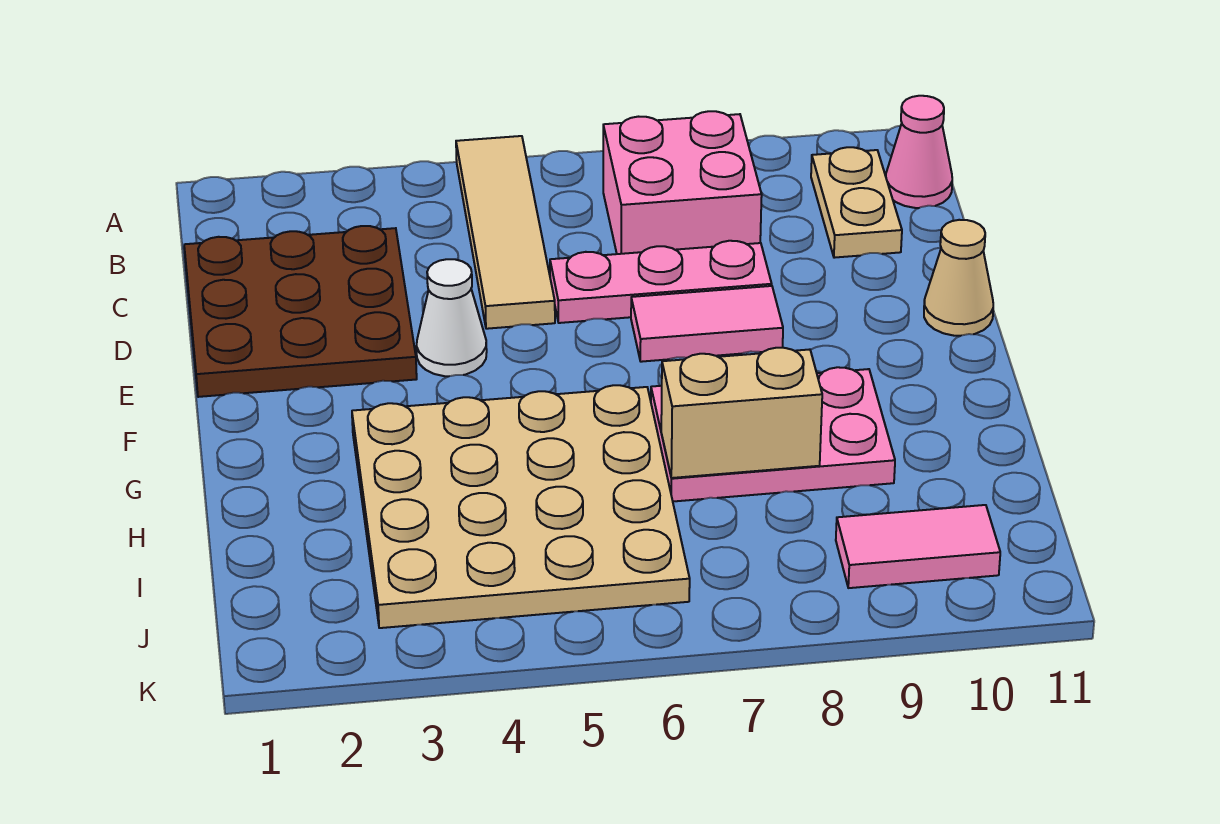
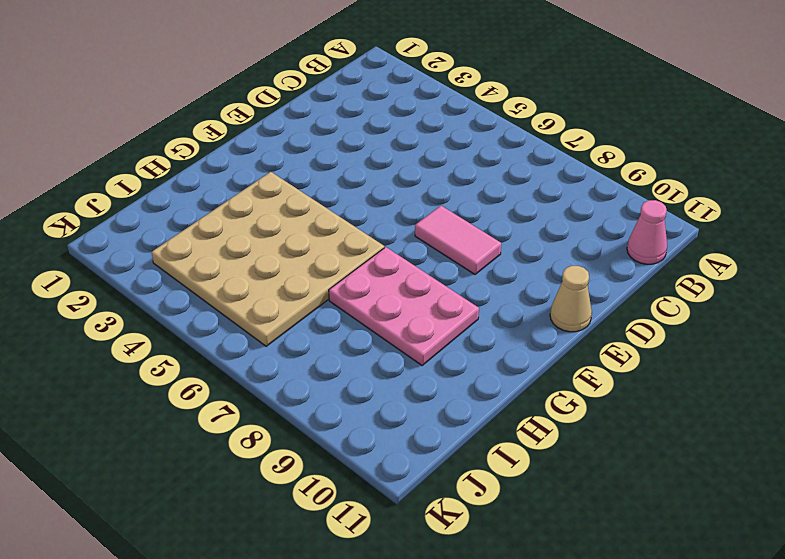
none -> tan tile A5:D5 level 1
none -> pink brick B7:C8 level 1
none -> tan plate B10:C10 level 1

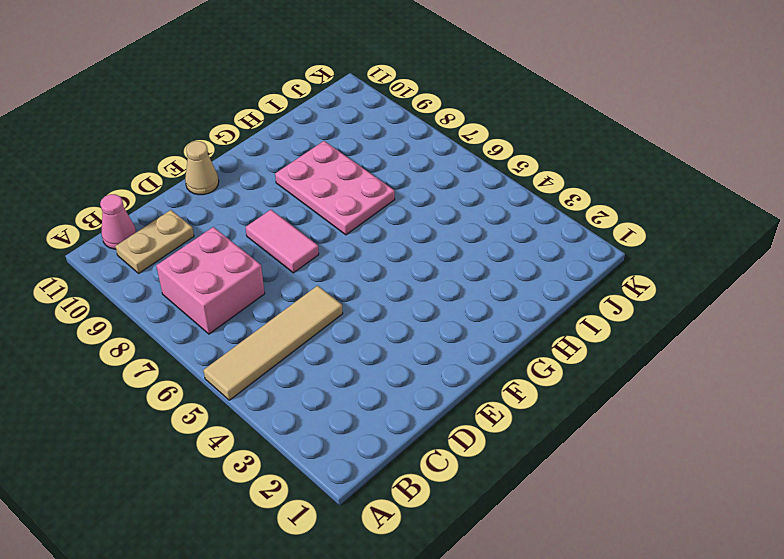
none -> brown plate C1:E3 level 1
none -> pink plate D6:D8 level 1
none -> white cone E4 level 1

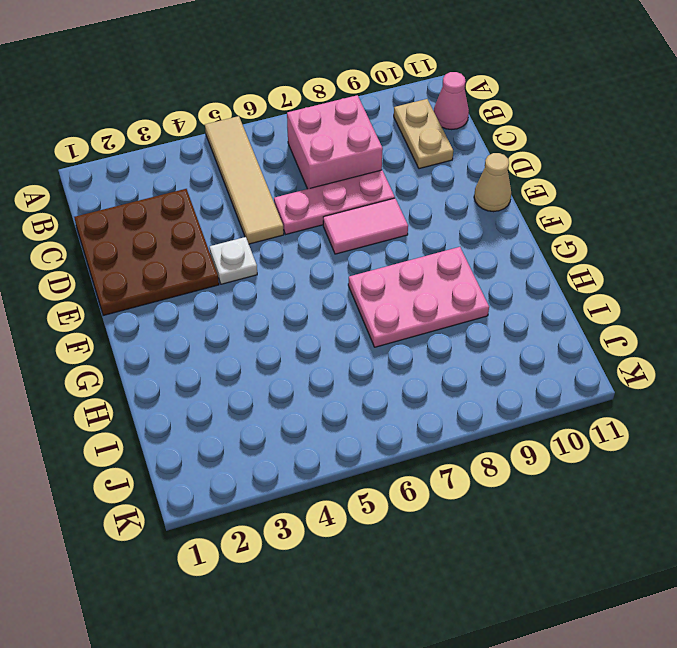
white plate E4 level 1 -> white cone E4 level 1
none -> tan plate G3:J6 level 1
none -> pink tile J9:J10 level 1
none -> tan brick H7:H8 level 2

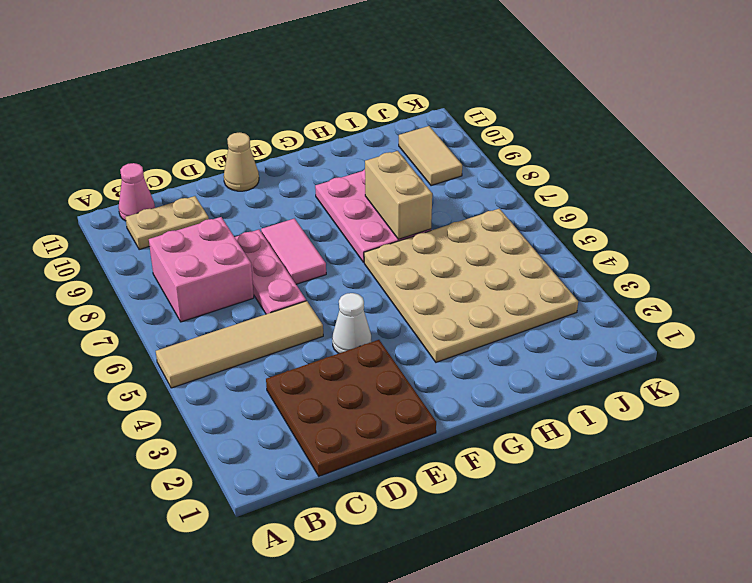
tan tile J9:J10 level 1 -> pink tile J9:J10 level 1

